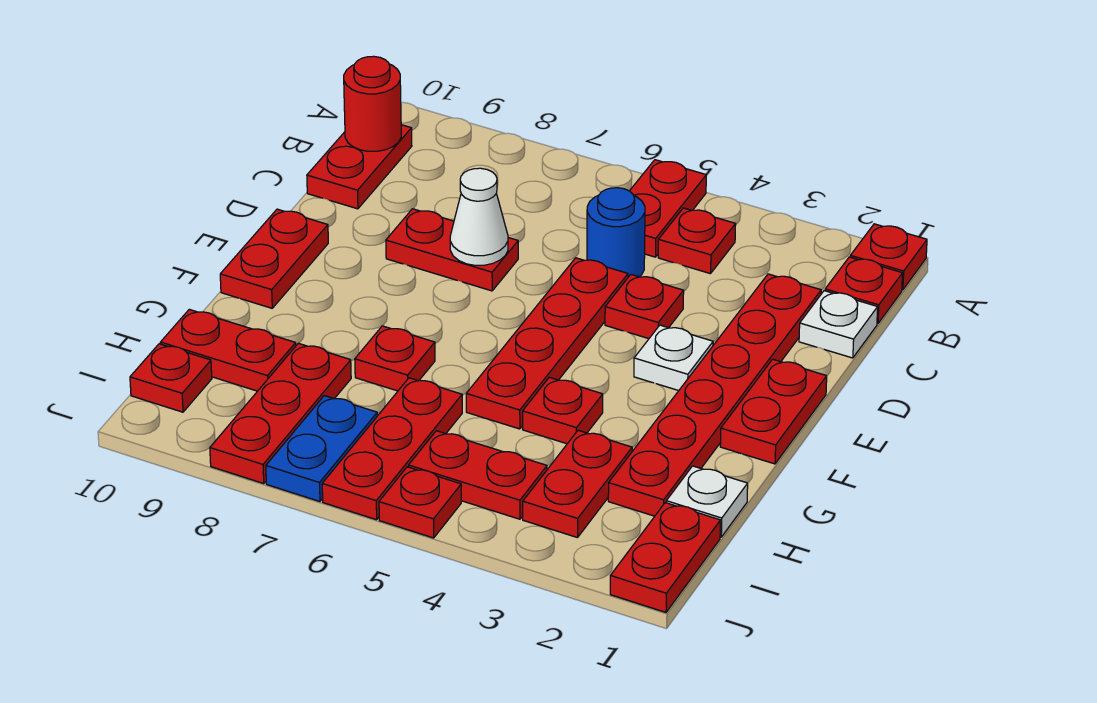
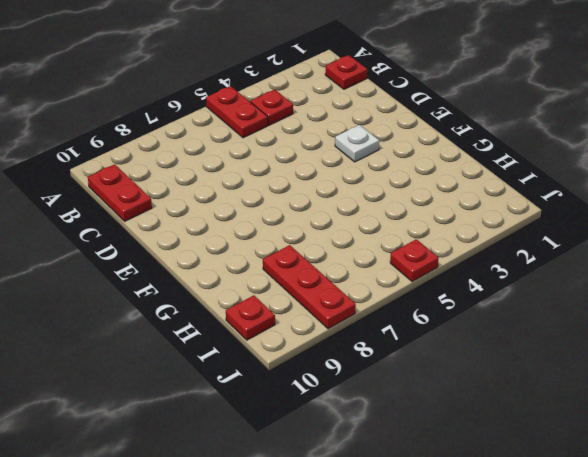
none -> red plate A1 level 1
none -> white plate C1 level 1
none -> red plate C2:H2 level 1

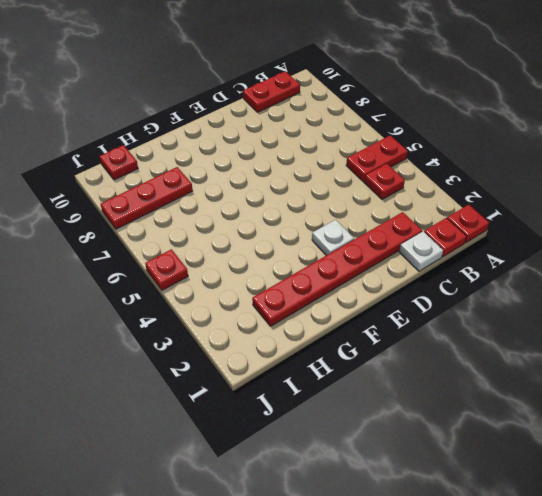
none -> blue round brick C5 level 1
none -> red plate D4 level 1
none -> red plate D5:G5 level 1

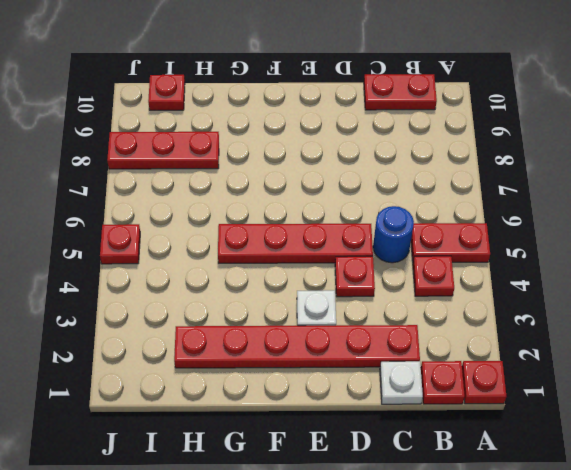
none -> red plate D7:D8 level 1
none -> red plate E1:F1 level 1
none -> red plate E10:F10 level 1

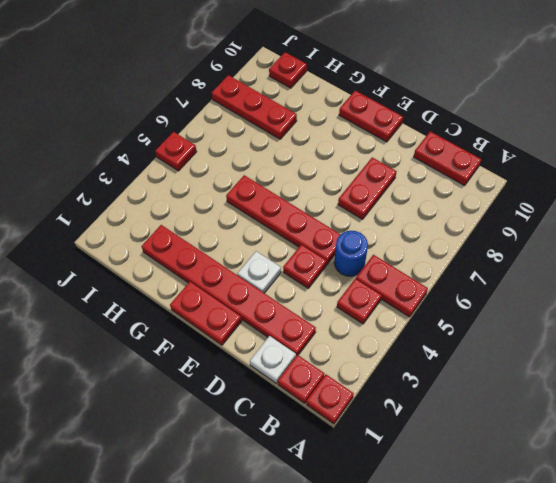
none -> red plate G4 level 1
none -> red plate G7 level 1
none -> white plate H1 level 1

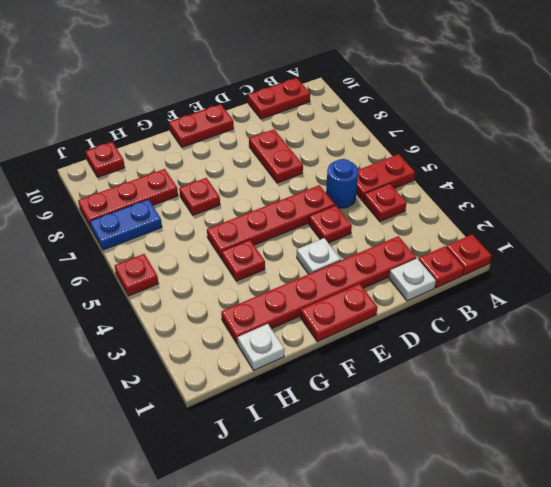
none -> red plate H3:I3 level 1
none -> red plate H6:J6 level 1
none -> red plate H9:H10 level 1

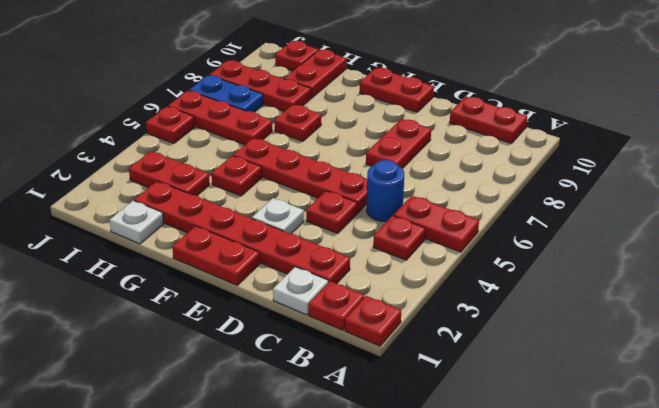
none -> red plate I1:J1 level 1
none -> red plate I4:I5 level 1
none -> red round brick B10 level 2

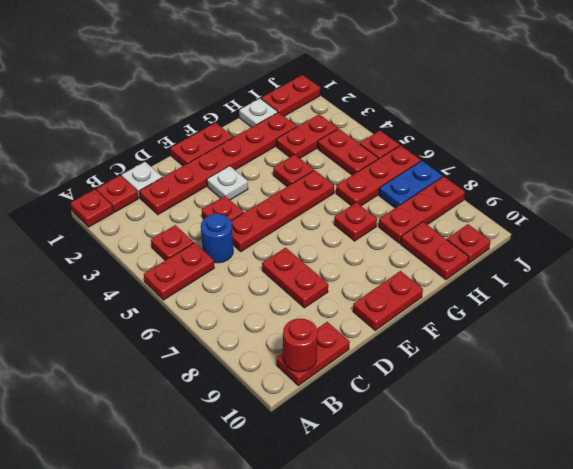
none -> white cone D7 level 2

